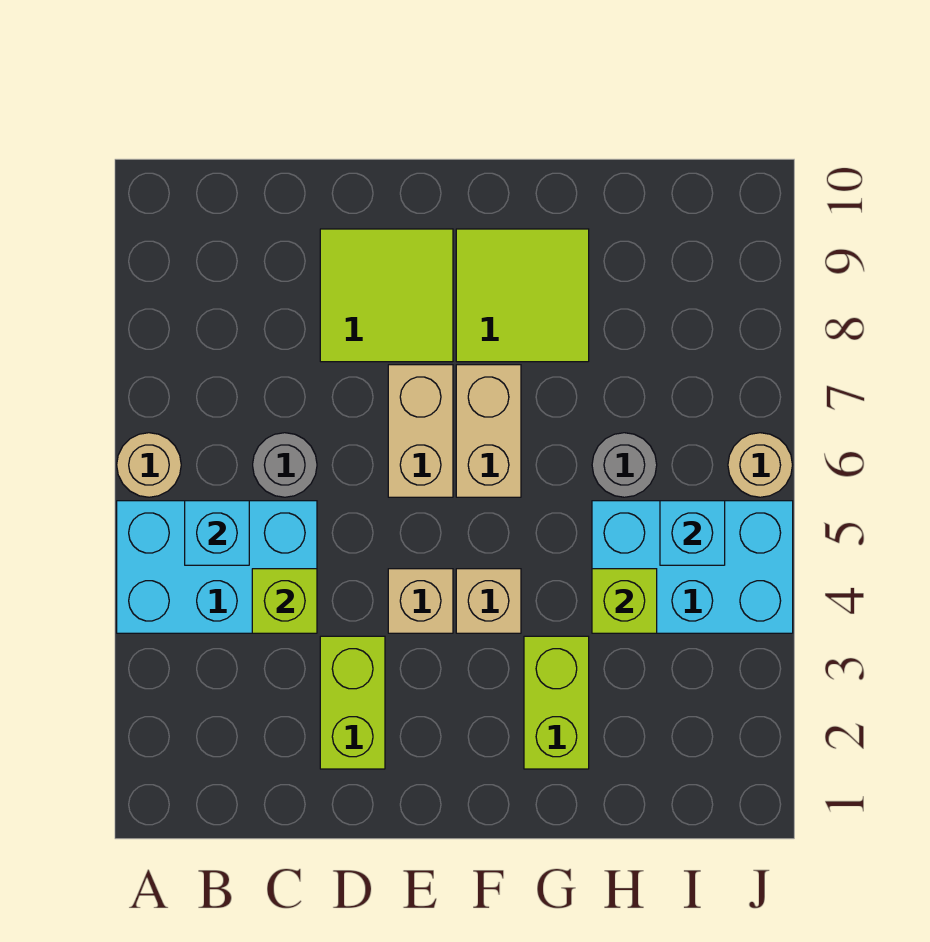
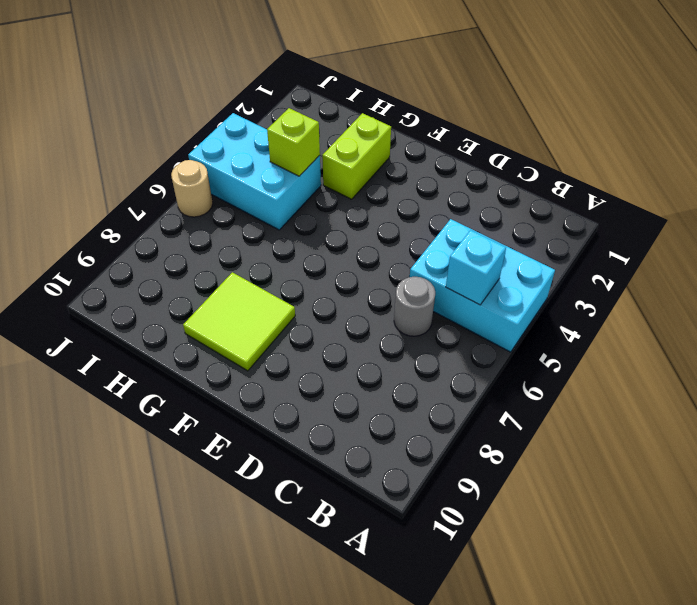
none -> tan round brick A6 level 1
none -> lime brick D2:D3 level 1
none -> lime tile D8:E9 level 1

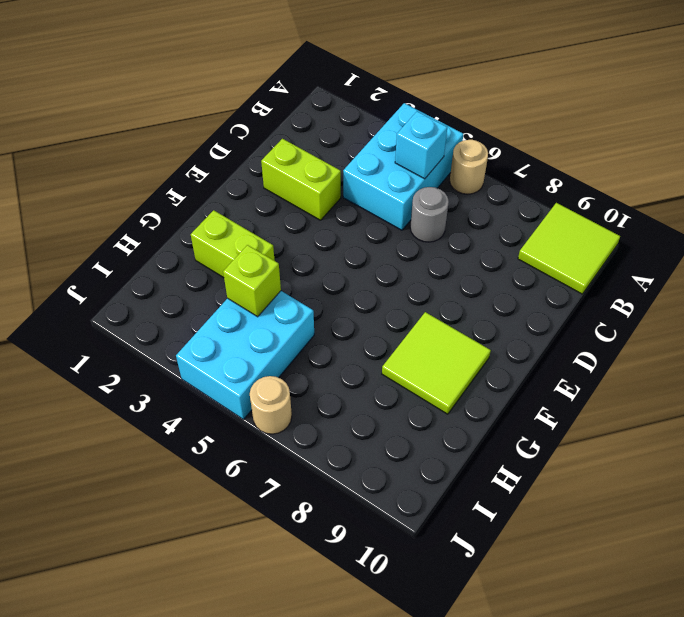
lime tile A9:B10 level 1 -> lime tile D8:E9 level 1
none -> tan brick E4 level 1
none -> tan brick E6:E7 level 1
none -> tan brick F4 level 1

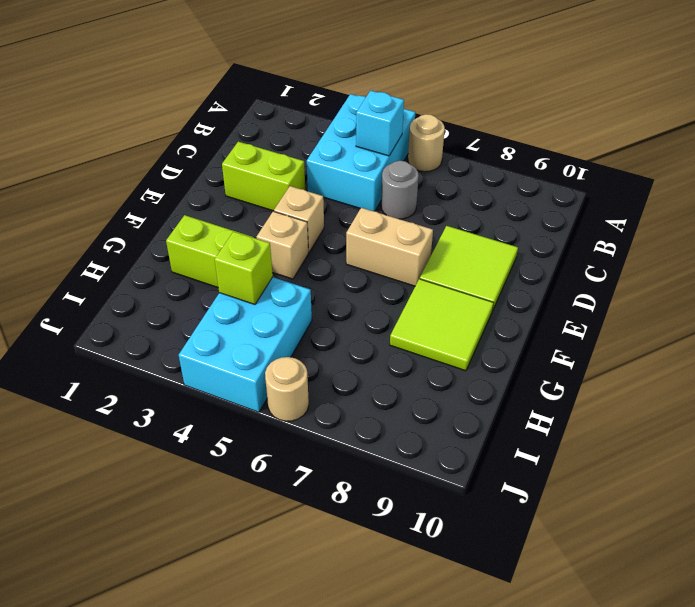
none -> tan brick F6:F7 level 1
none -> grey round brick H6 level 1
none -> lime brick C4 level 2

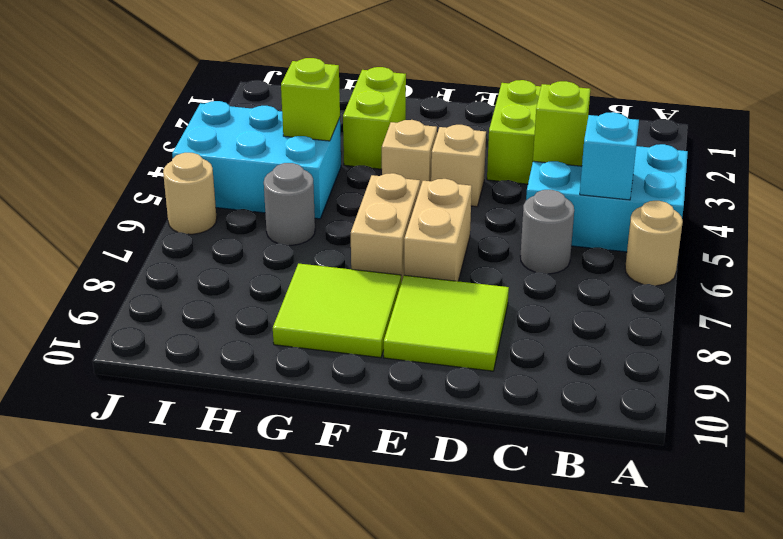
none -> cyan brick I5 level 2

